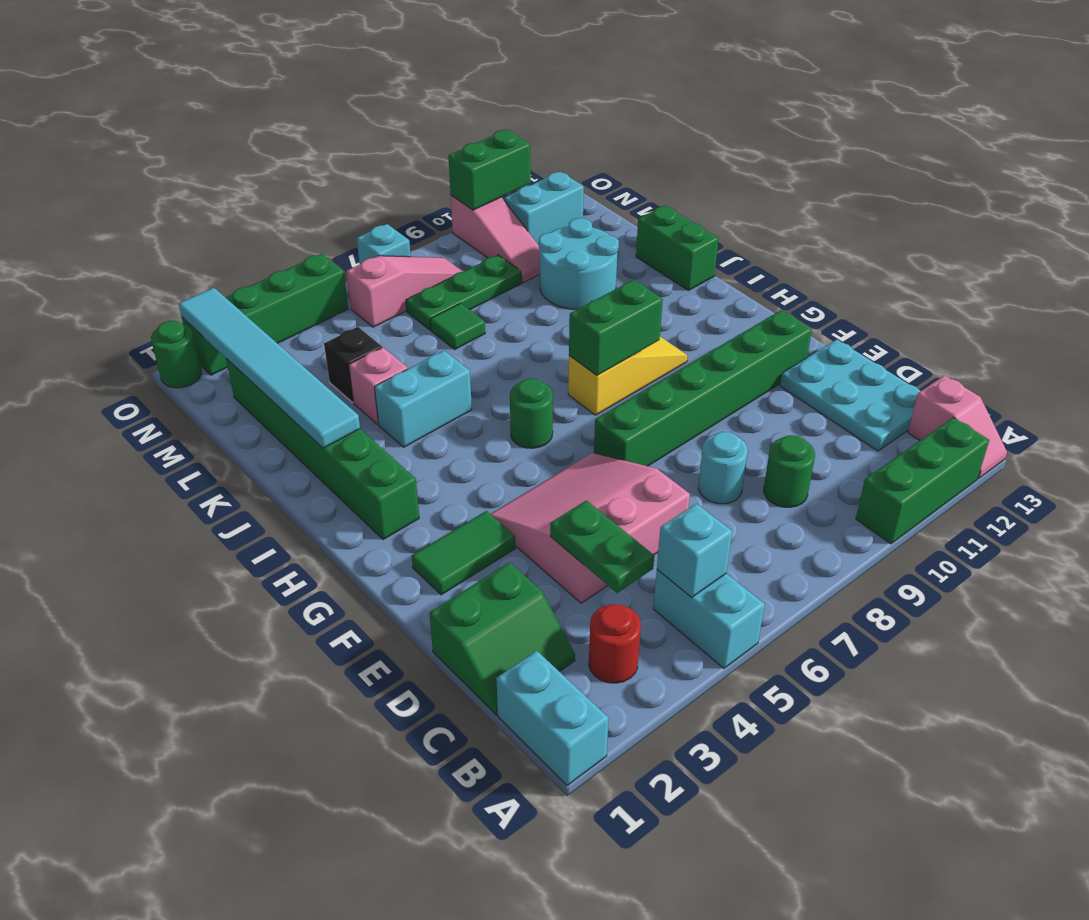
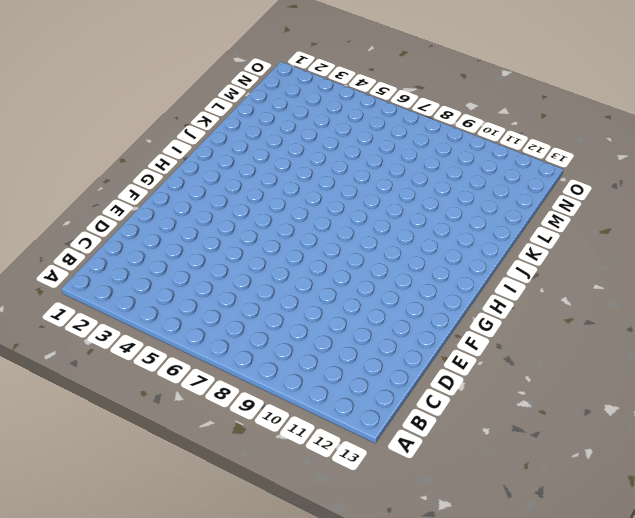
none -> cyan brick A1:B1 level 1
none -> cyan brick A5:B5 level 1
none -> green brick A10:A12 level 1
none -> pink slope A13:B13 level 1 top B

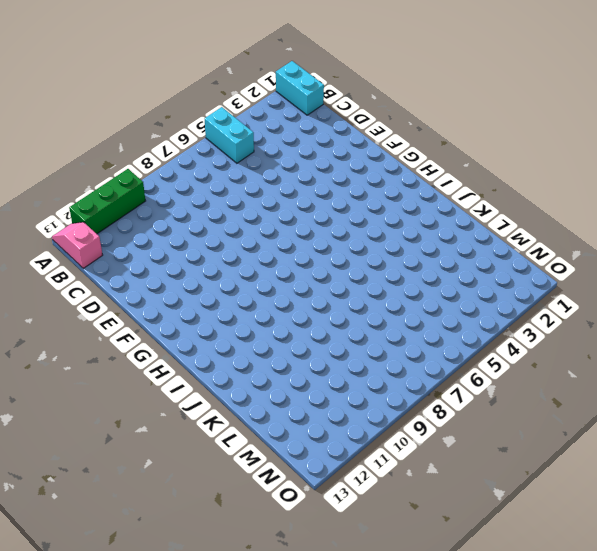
none -> red round brick B3 level 1
none -> green slope C1:D2 level 1 top D
none -> green round brick C9 level 1
none -> cyan plate C12:E13 level 1

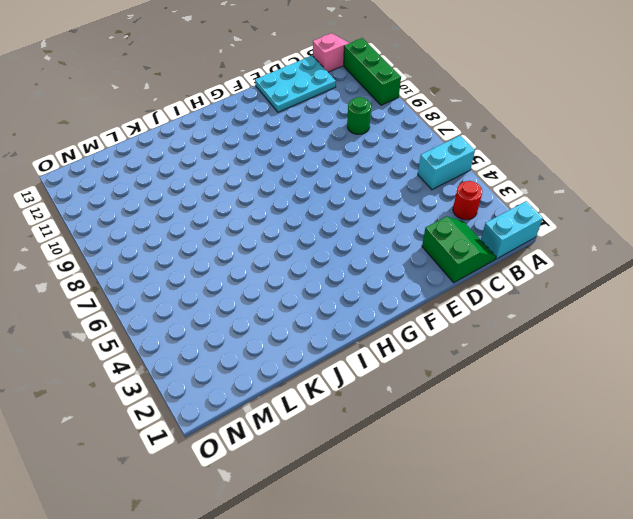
none -> pink slope D4:F6 level 1 top D
none -> cyan round brick D8 level 1
none -> green tile F2:F3 level 1
none -> green brick F7:F12 level 1

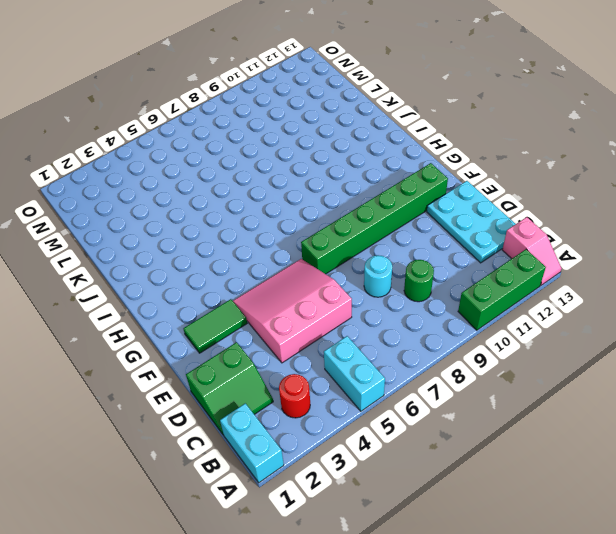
none -> green brick H2:M2 level 1
none -> green round brick H6 level 1
none -> yellow slope H8:H10 level 1 top 8
none -> cyan brick J4:J5 level 1

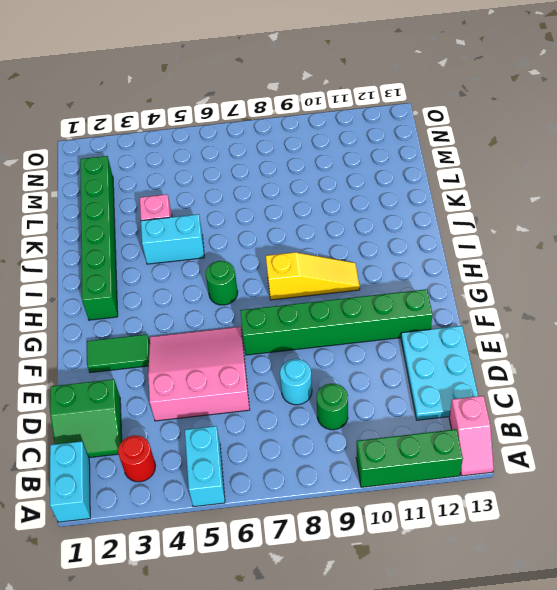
none -> green brick J13:K13 level 1
none -> cyan round brick K10:L11 level 1
none -> black brick L4 level 1
none -> green tile L7 level 1

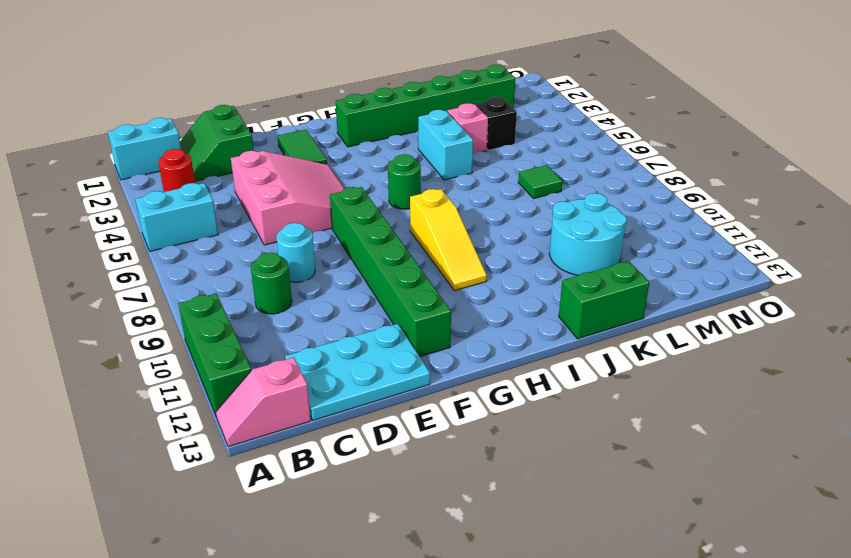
none -> green plate M7:M9 level 1
none -> pink slope M10:O10 level 1 top O
none -> pink slope N6:N8 level 1 top 6
none -> cyan brick N11:N12 level 1

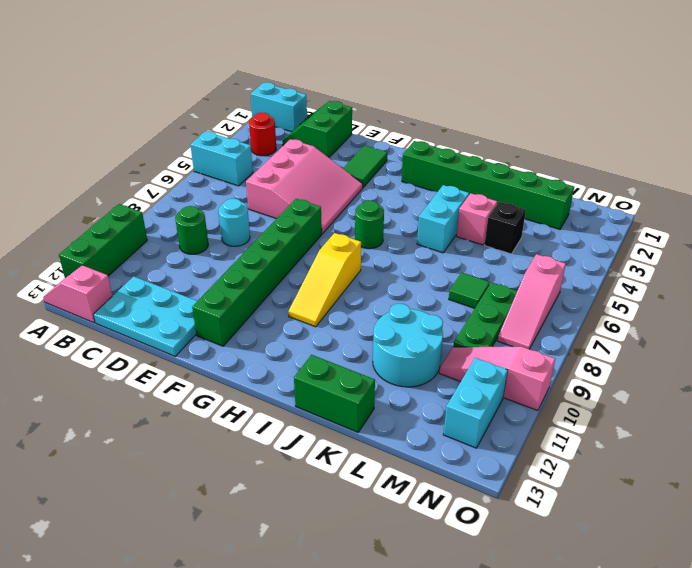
none -> green round brick O1 level 1
none -> green brick O2:O5 level 1
none -> cyan brick O7 level 1
none -> cyan brick B5 level 2

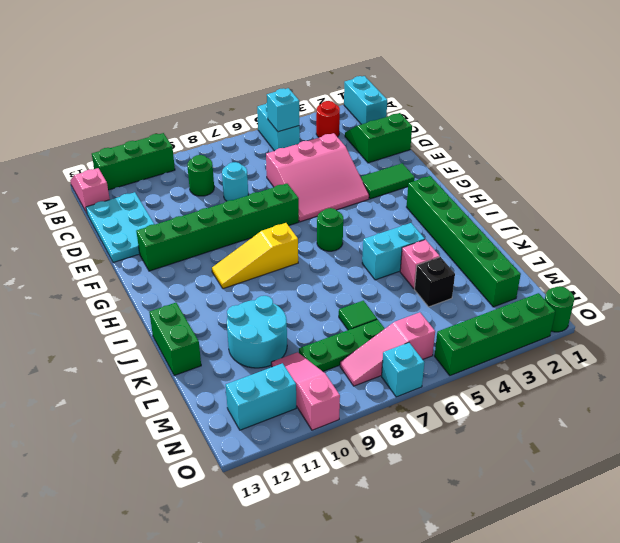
none -> green plate C4:D4 level 2
none -> green brick H8:H9 level 2
none -> cyan tile J2:O2 level 2
none -> green brick O10:O11 level 2

